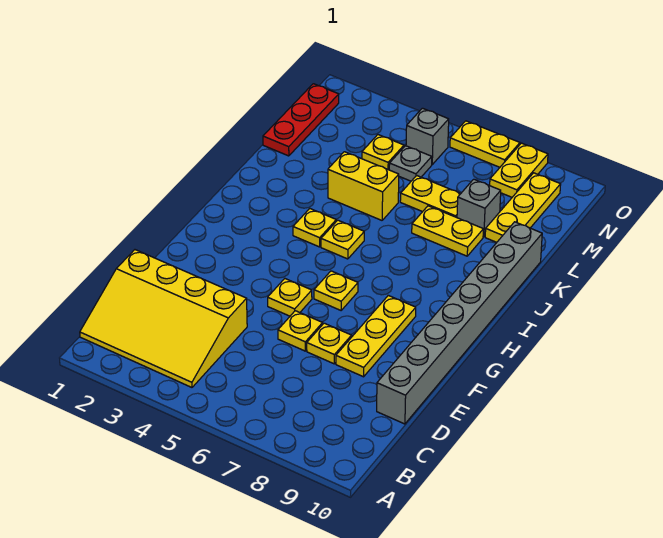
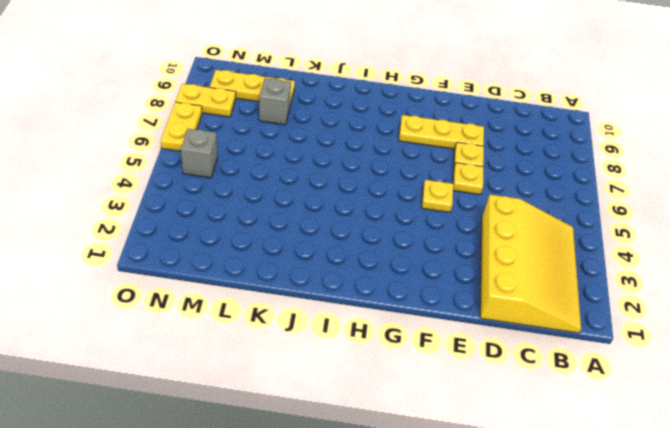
none -> grey brick D10:K10 level 1
none -> yellow plate G6 level 1
none -> yellow plate I4 level 1

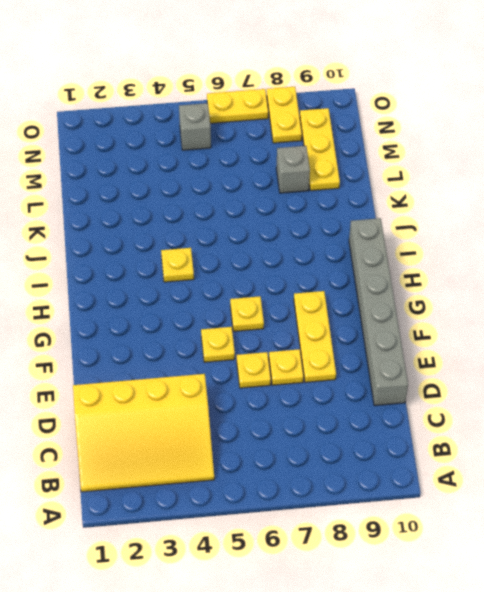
grey brick D10:I10 level 1 -> grey brick D10:K10 level 1
none -> yellow plate I5 level 1
none -> yellow brick K4:K5 level 1
none -> yellow plate K7:K8 level 1

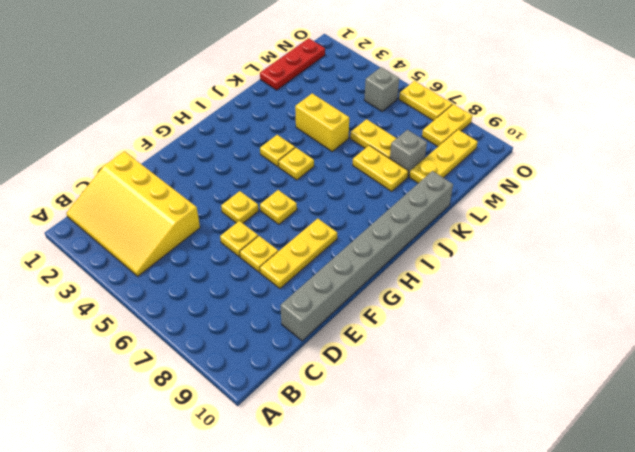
none -> yellow plate M4 level 1
none -> grey plate M5 level 1

